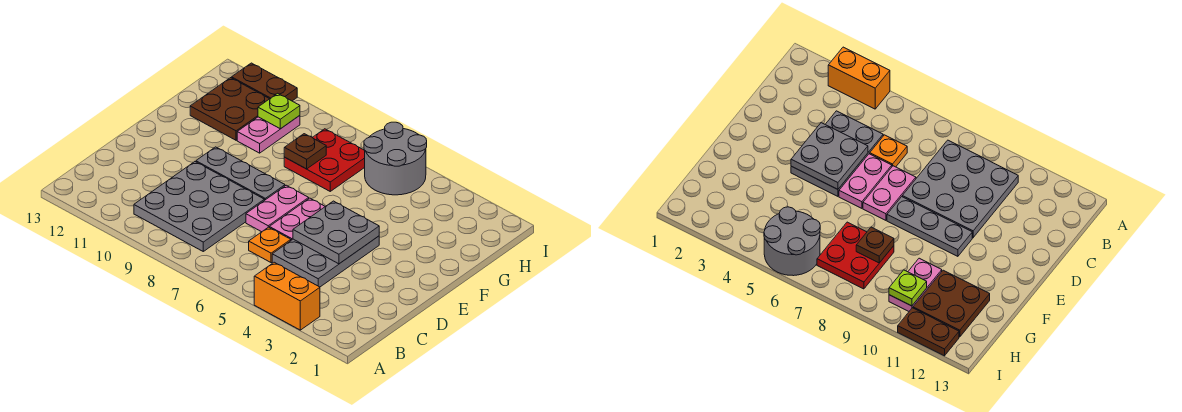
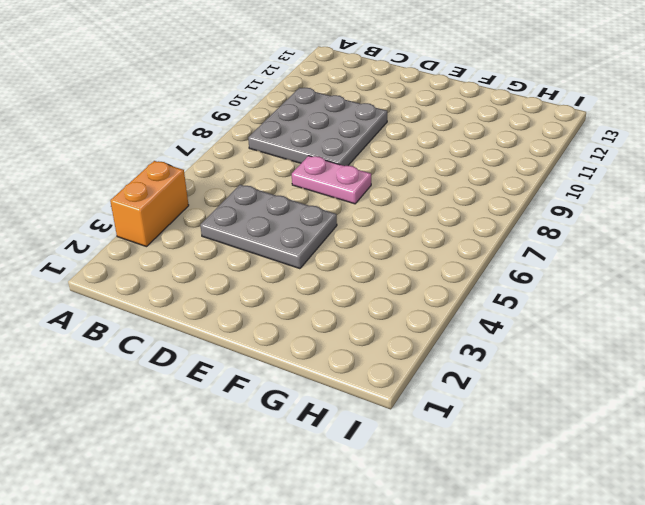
none -> orange plate C6 level 1
none -> pink plate D6:E6 level 1
none -> grey plate E8:E10 level 1

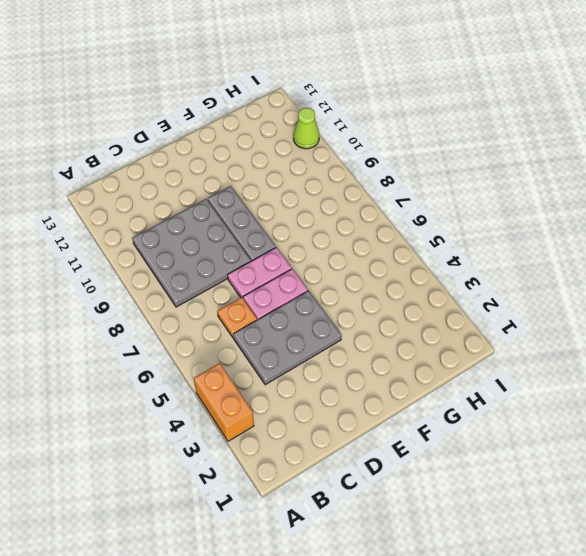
lime cone I11 level 1 -> brown plate I11:I12 level 1
none -> red plate G7:H8 level 1
none -> pink plate G10:H10 level 1
none -> brown plate G11:H12 level 1

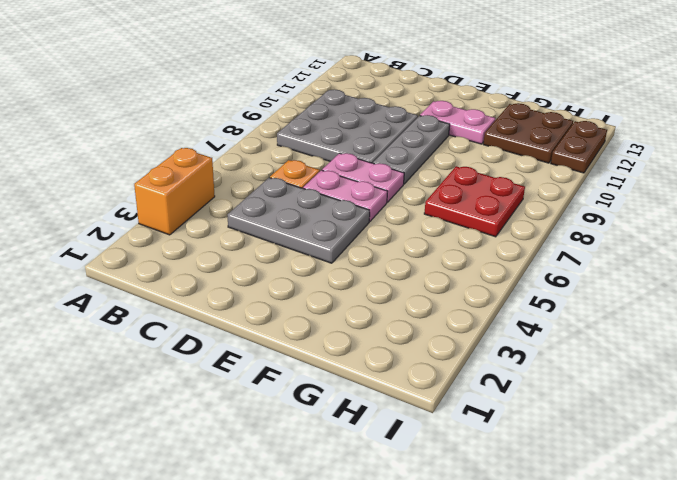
pink plate E11:F11 level 1 -> pink plate G10:H10 level 1
none -> grey round brick H5:I6 level 1
none -> grey plate D4:E5 level 2
none -> brown plate G8 level 2

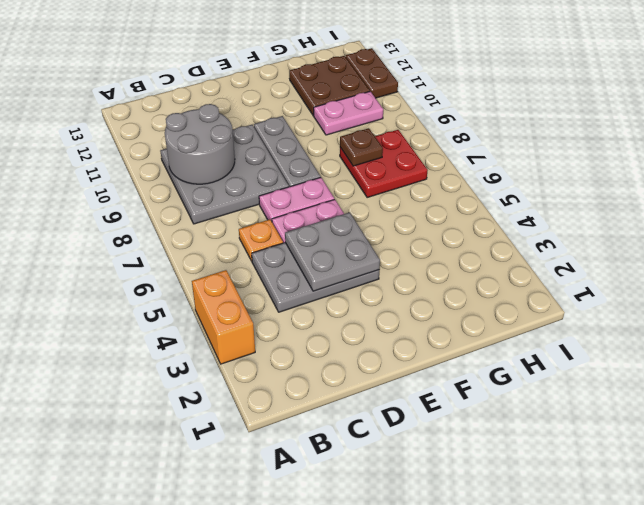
grey round brick B9:C10 level 2 -> grey round brick H5:I6 level 1
none -> lime plate H10 level 2

